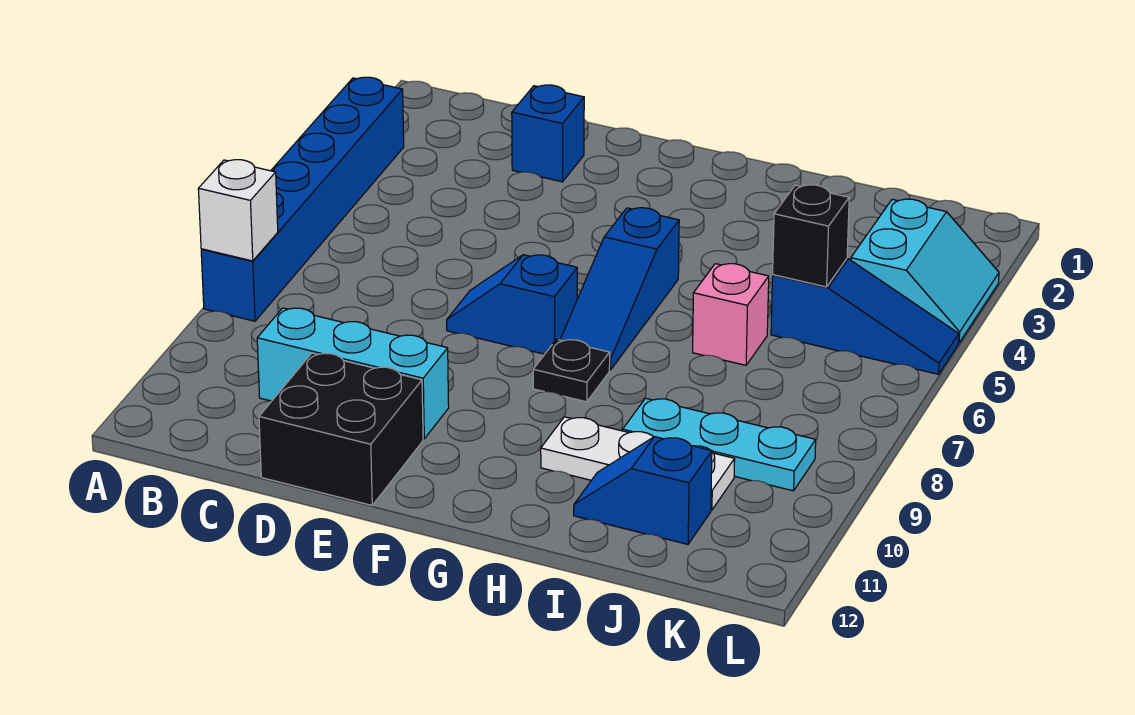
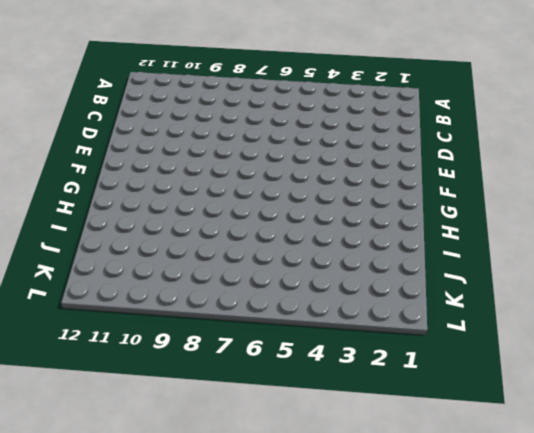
none -> blue brick A3:A8 level 1
none -> cyan brick C10:E10 level 1
none -> blue brick D2 level 1

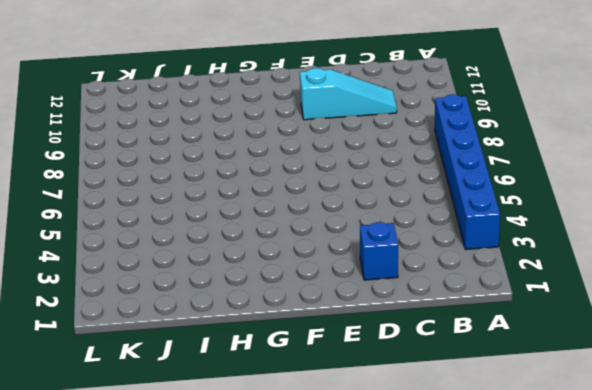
cyan slope C10:E10 level 1 top E -> cyan brick C10:E10 level 1
none -> black brick D11:E12 level 1
none -> blue slope E7:F7 level 1 top F
none -> blue slope G5:G7 level 1 top 5

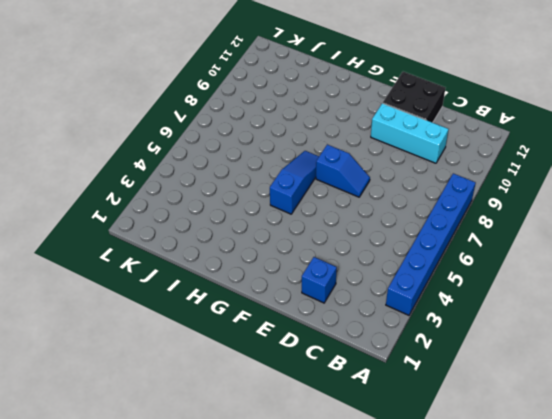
none -> black plate G8 level 1
none -> white plate H10:J10 level 1
none -> pink brick I6 level 1

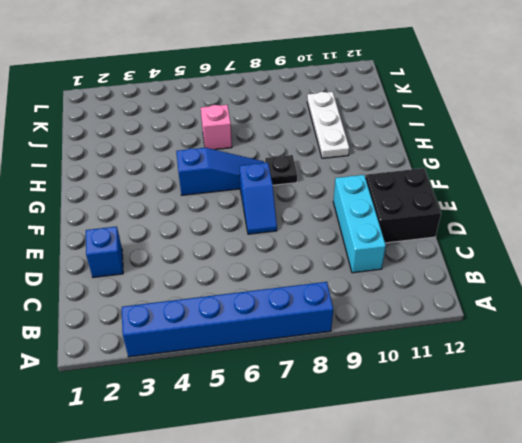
none -> cyan plate I9:K9 level 1
none -> blue slope I11:J11 level 1 top J
none -> blue slope J5:L5 level 1 top J

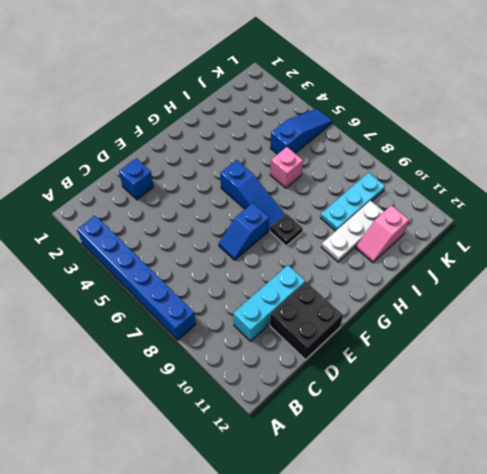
pink slope I11:J11 level 1 top J -> blue slope I11:J11 level 1 top J
none -> cyan slope K3:L4 level 1 top K
none -> white brick A8 level 2
none -> black brick J5 level 2

